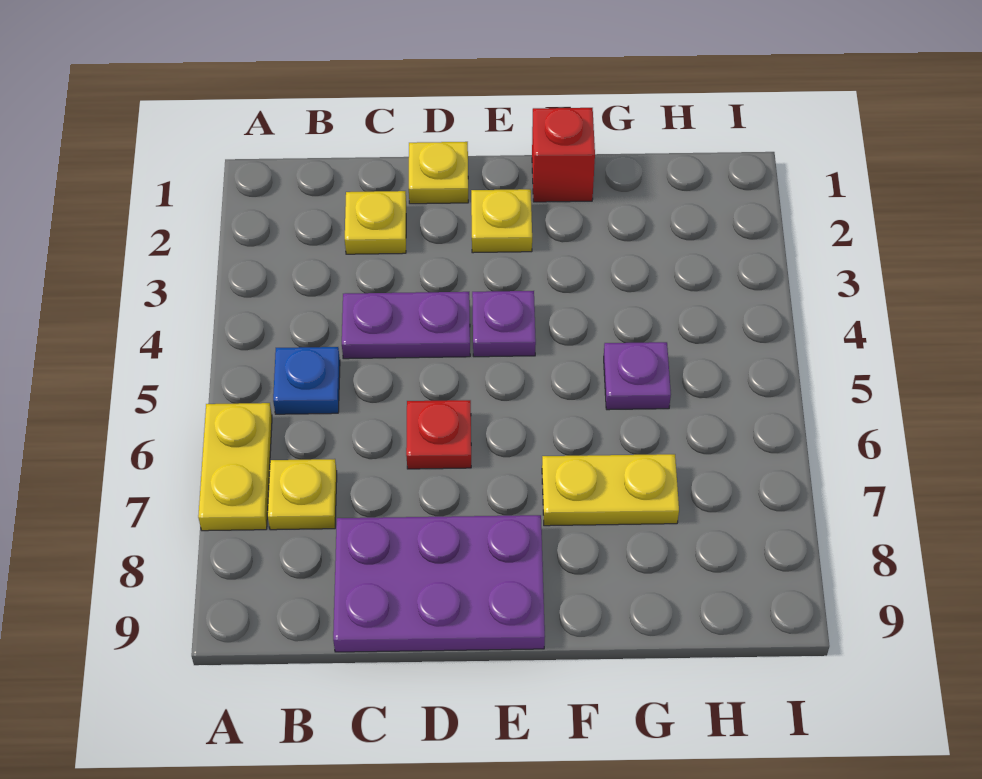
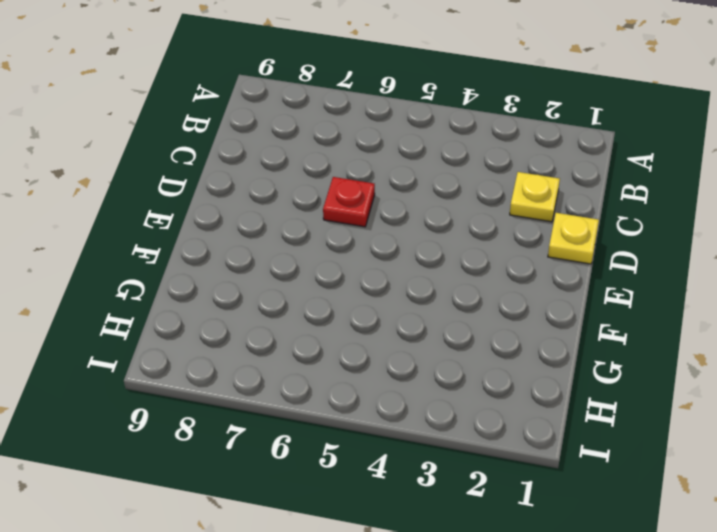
none -> yellow plate A6:A7 level 1
none -> blue plate B5 level 1
none -> yellow plate B7 level 1

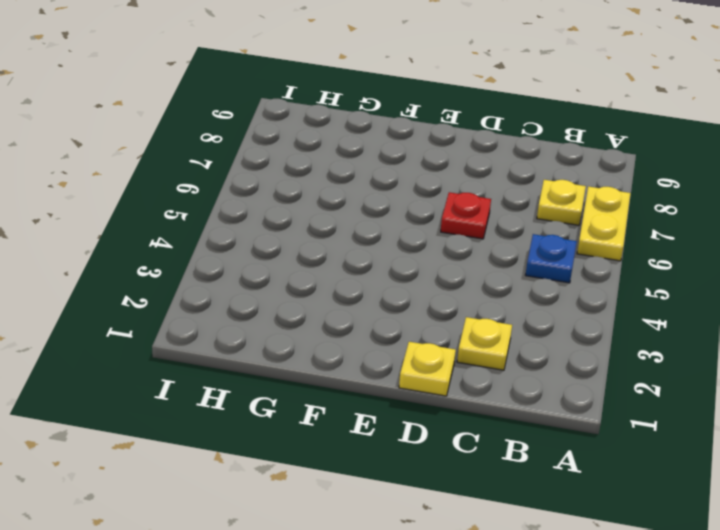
none -> purple plate C4:D4 level 1
none -> purple plate C8:E9 level 1
none -> yellow plate E2 level 1

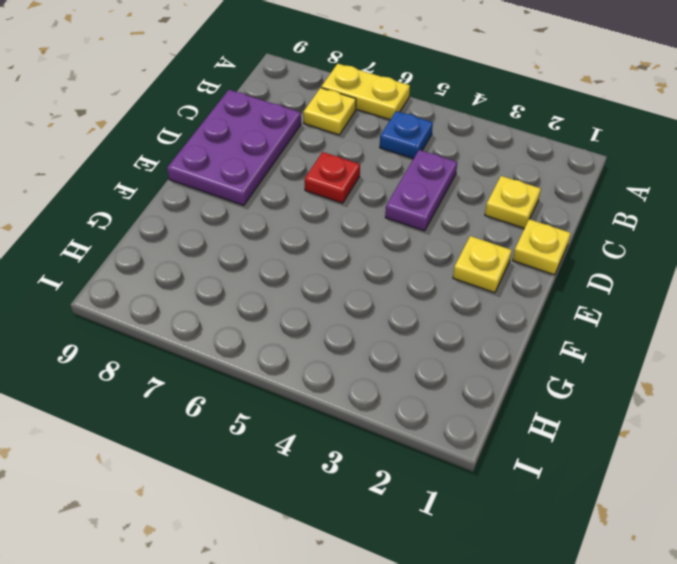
none -> purple plate E4 level 1
none -> red brick F1 level 1
none -> yellow plate F7:G7 level 1

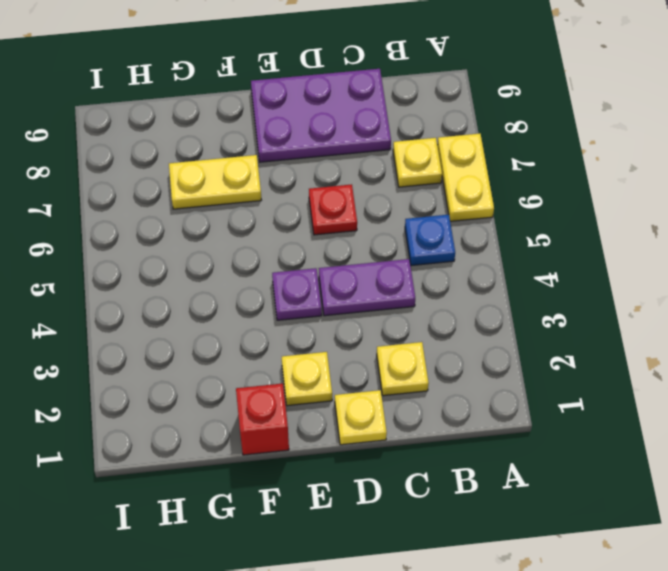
none -> purple plate G5 level 1

